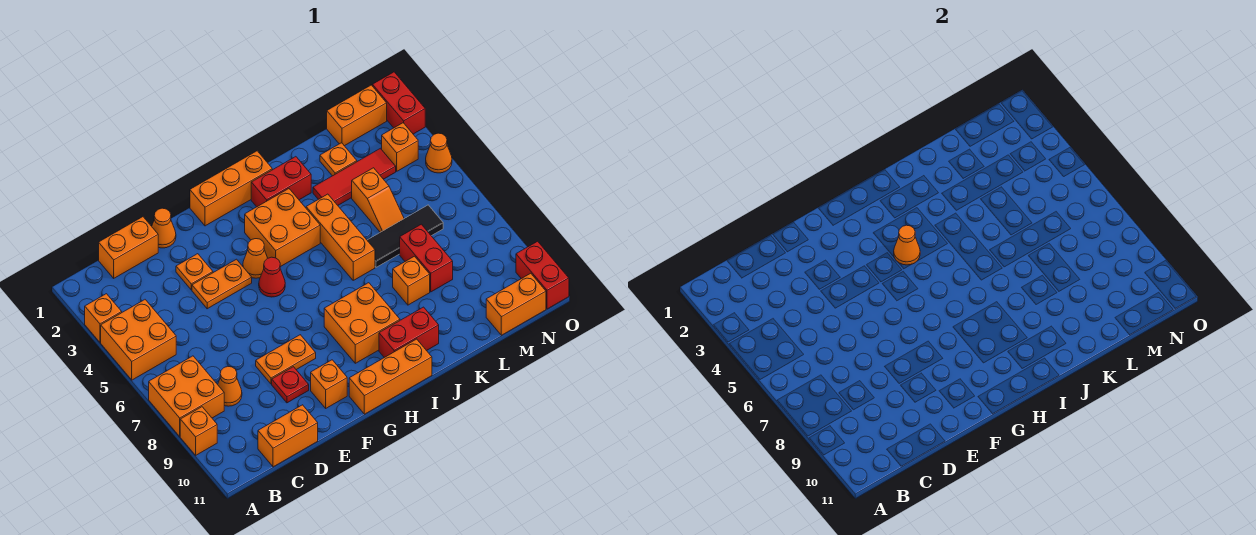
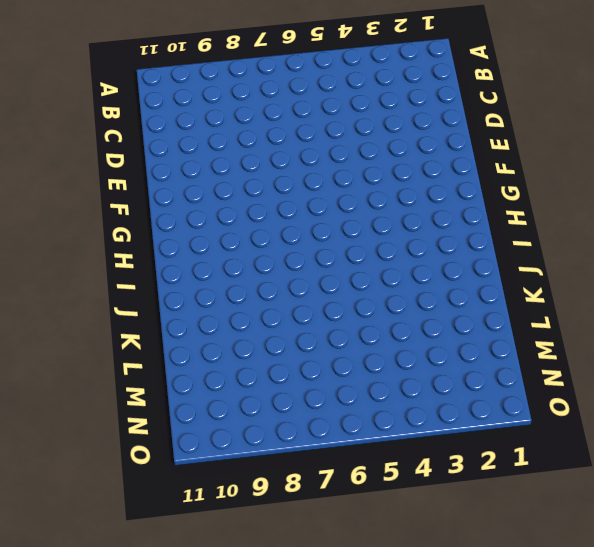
none -> orange brick A3 level 1
none -> orange brick A4:B5 level 1
none -> orange brick A7:B8 level 1
none -> orange brick A9 level 1

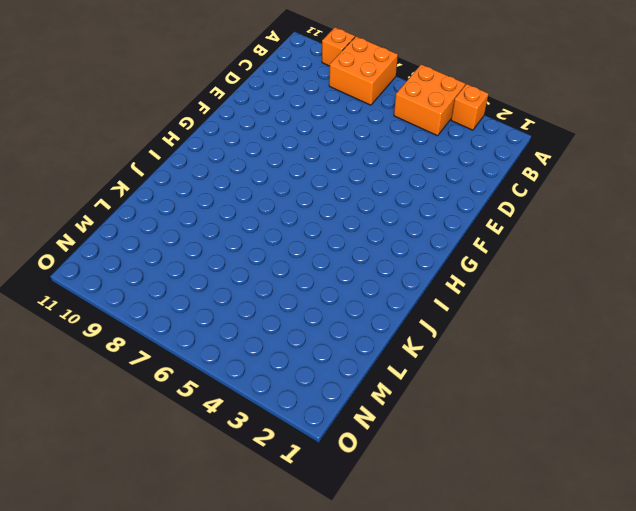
none -> orange brick C1:D1 level 1
none -> orange cone C8 level 1
none -> orange brick C11:D11 level 1
none -> orange cone E1 level 1

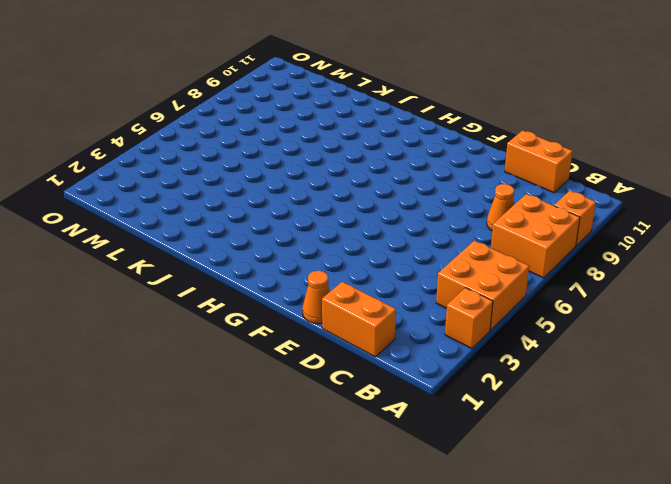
none -> orange plate E3 level 1
none -> orange plate E4:F4 level 1
none -> orange plate E8:F8 level 1
none -> red plate E9 level 1

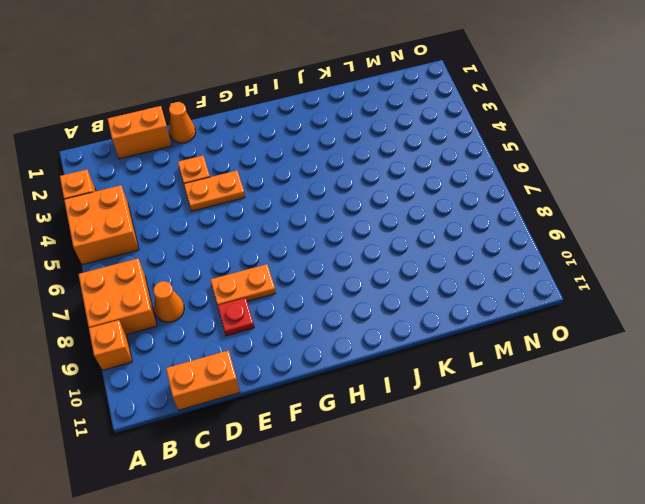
none -> orange brick F10 level 1
none -> orange brick G1:I1 level 1
none -> orange cone G4 level 1
none -> red cone G5 level 1

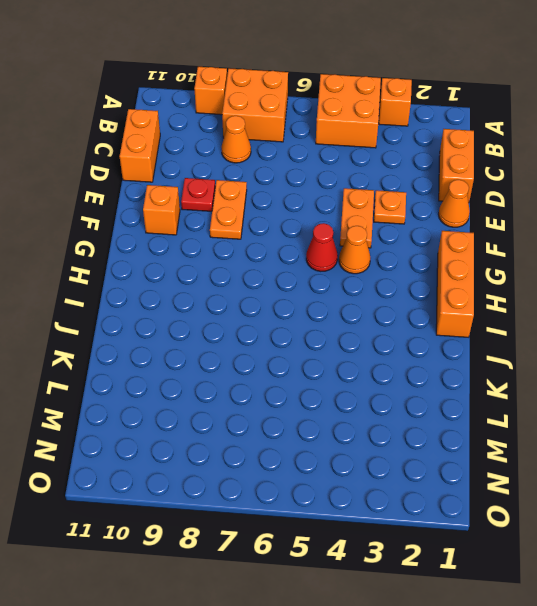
none -> orange brick G11:I11 level 1
none -> orange brick H3:I4 level 1
none -> orange brick H8:I9 level 1
none -> red brick I2:J2 level 1

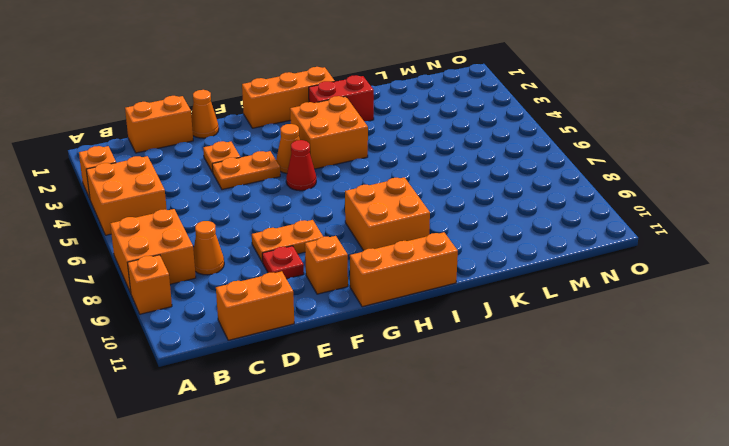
none -> red brick I10:J10 level 1
none -> orange brick J4:J6 level 1
none -> red tile K3:M3 level 1
none -> black tile K6:M6 level 1

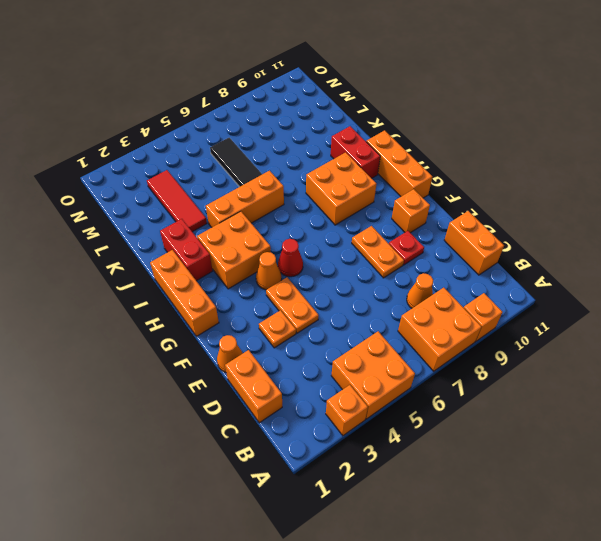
none -> orange brick K8 level 1
none -> orange plate L2 level 1
none -> orange slope L4:L5 level 1 top 4
none -> red brick L7:L8 level 1

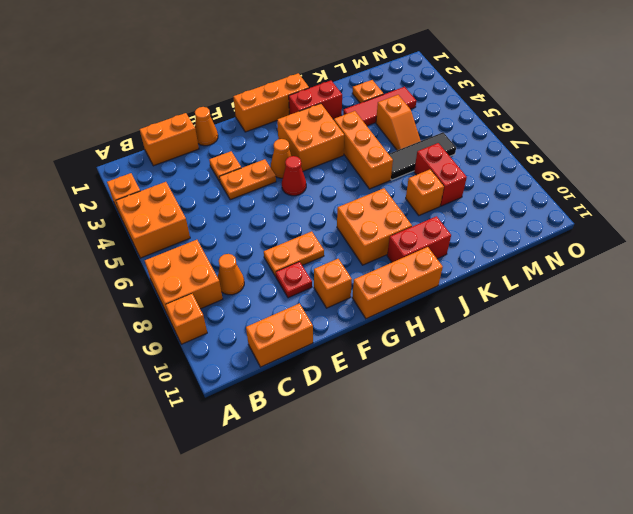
none -> orange brick M1:N1 level 1
none -> orange brick M11:N11 level 1
none -> orange brick N3 level 1
none -> red brick O1:O2 level 1

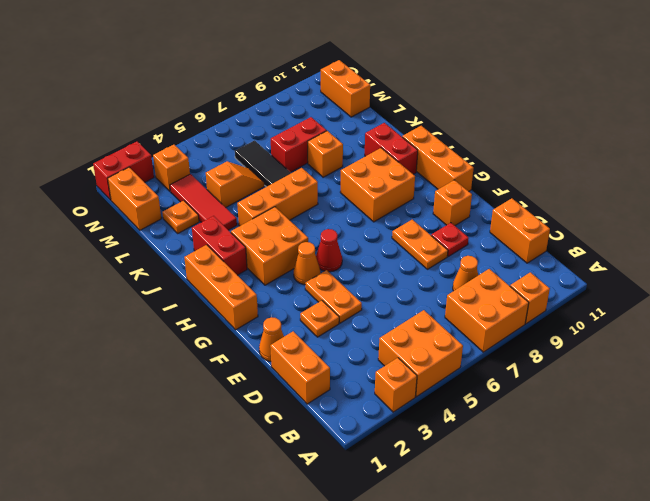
none -> orange cone O4 level 1
none -> red brick O10:O11 level 1
none -> orange cone H4 level 2

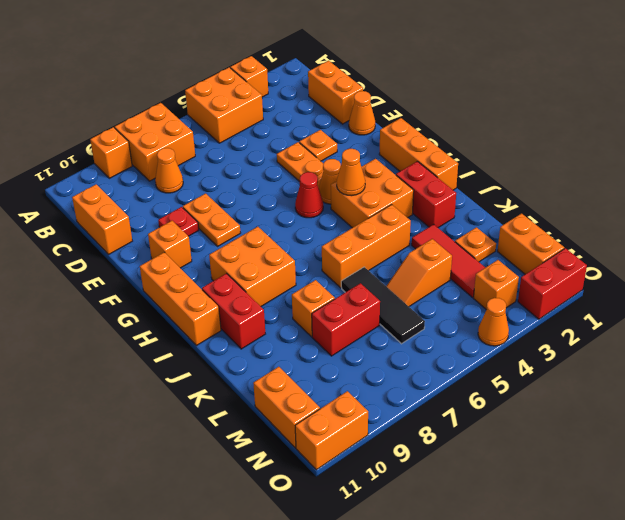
orange brick O10:O11 level 1 -> red brick O10:O11 level 1

